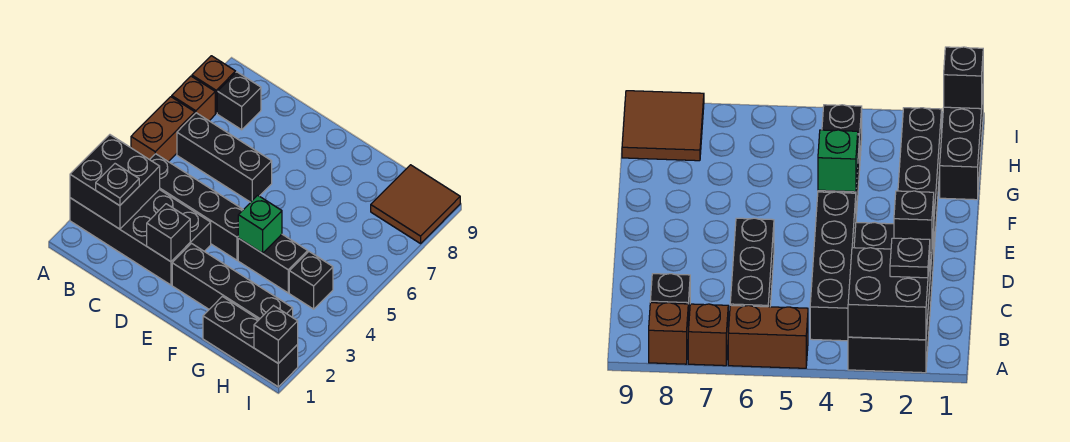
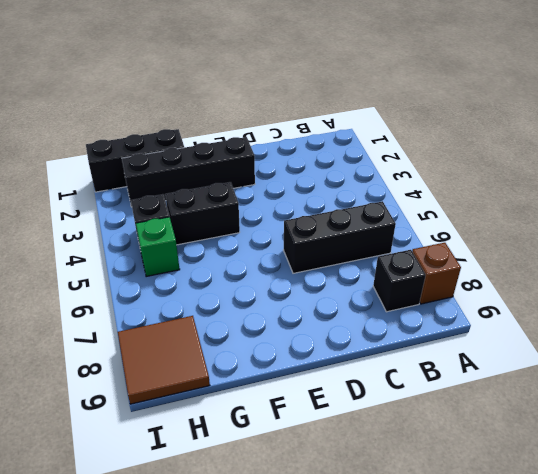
green brick H5 level 1 -> green brick F4 level 2
none -> black brick A2:D3 level 1
none -> brown brick A5:A6 level 1
none -> brown brick A7 level 1

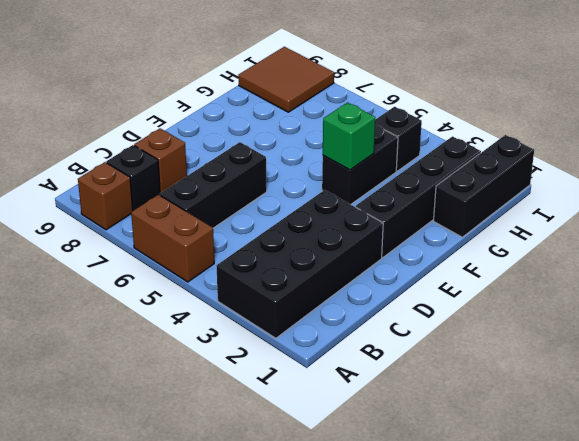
brown brick C8 level 1 -> brown brick A7 level 1
none -> black brick B4:E4 level 1
none -> black brick A2:B3 level 2
none -> black brick D2 level 2

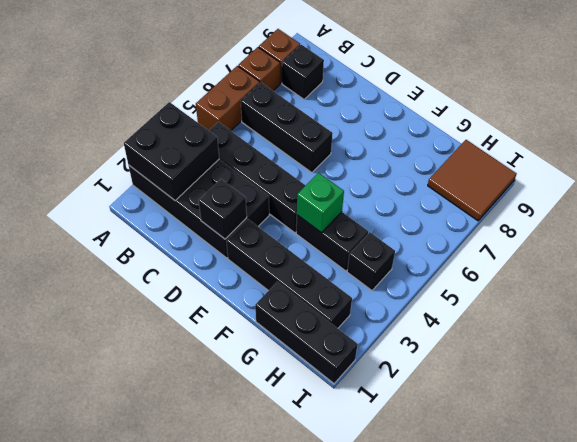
none -> black brick I1 level 2
none -> black plate B2 level 3

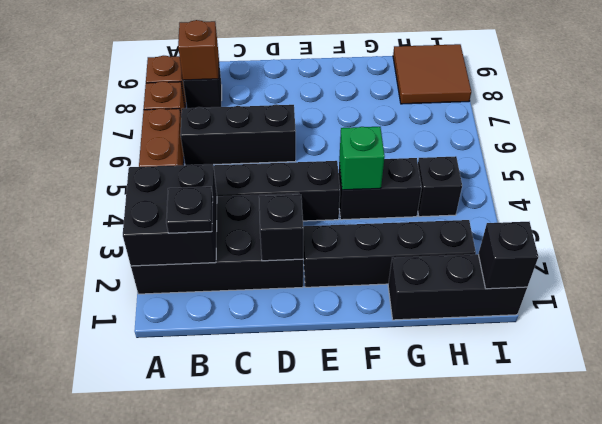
brown brick B8 level 2 -> none

